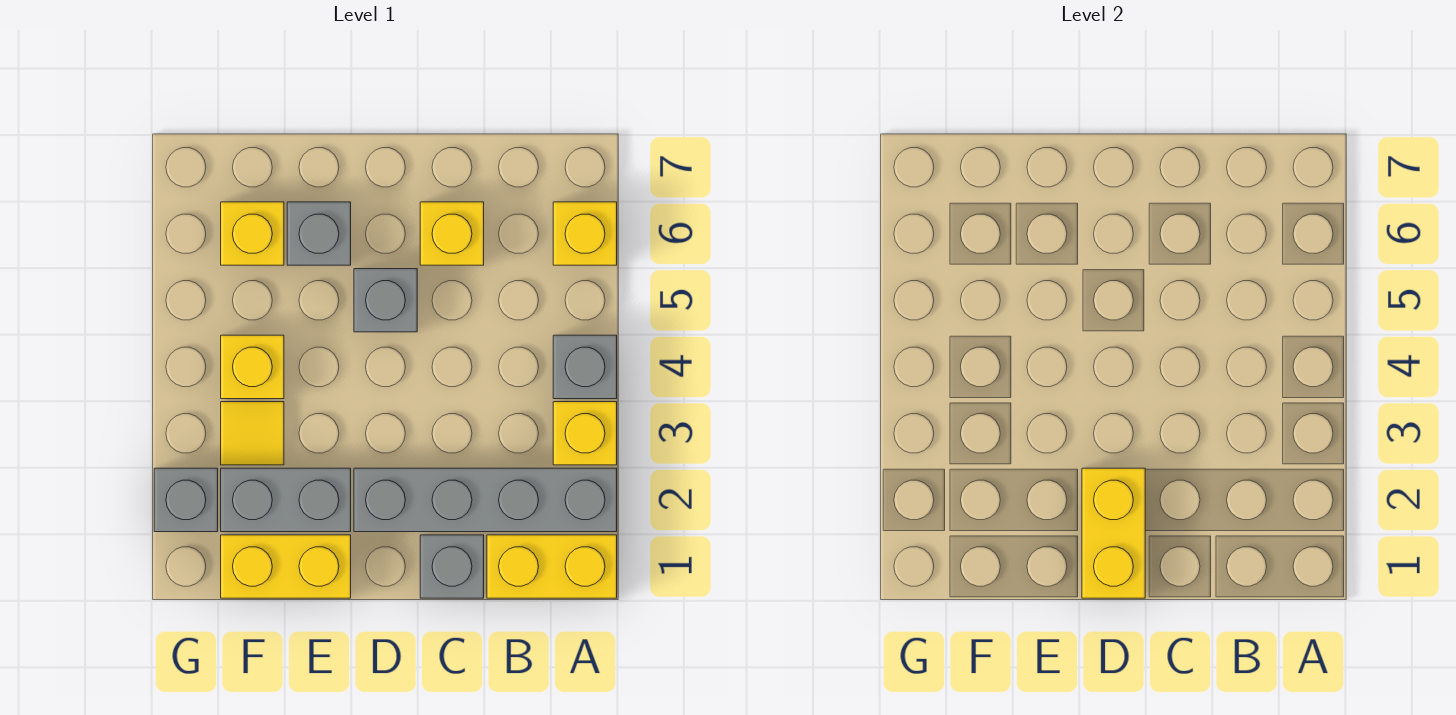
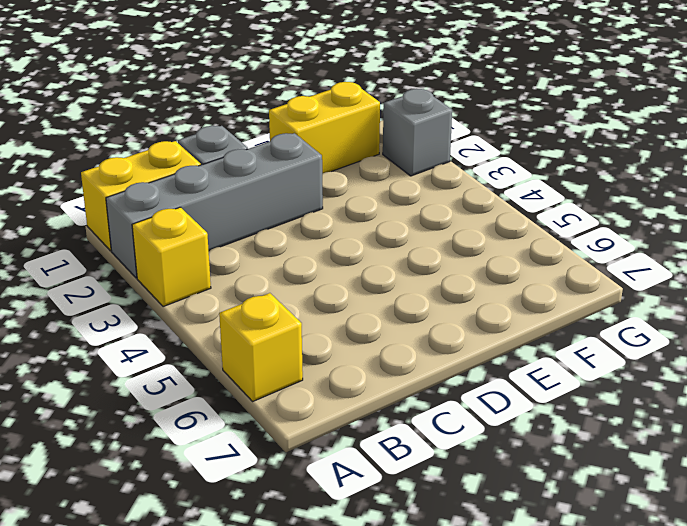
none -> grey brick A4 level 1
none -> yellow brick C6 level 1
none -> grey brick D5 level 1

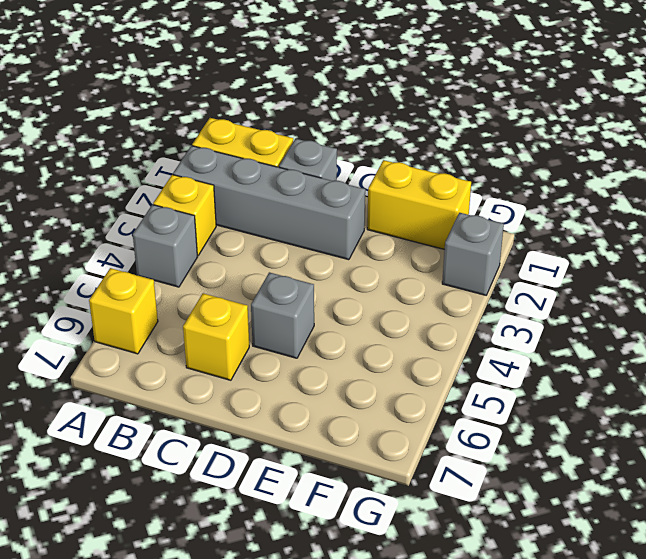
none -> grey brick E2:F2 level 1
none -> grey brick E6 level 1
none -> yellow tile F3 level 1

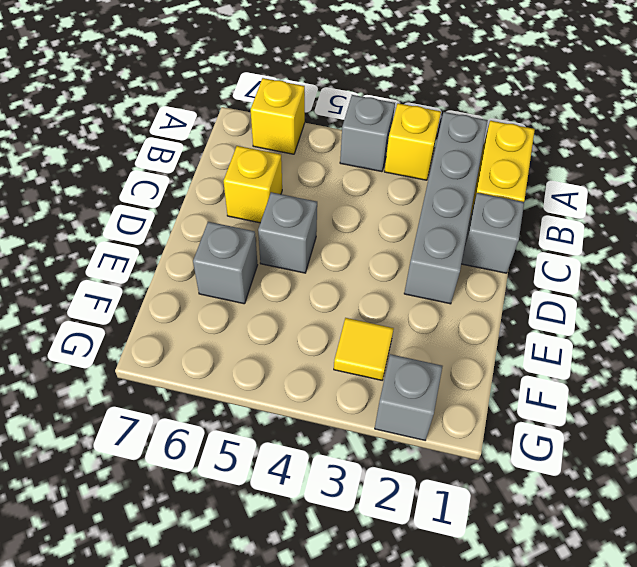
none -> yellow brick E1:F1 level 1
none -> grey brick E2:F2 level 1
none -> yellow brick F4 level 1

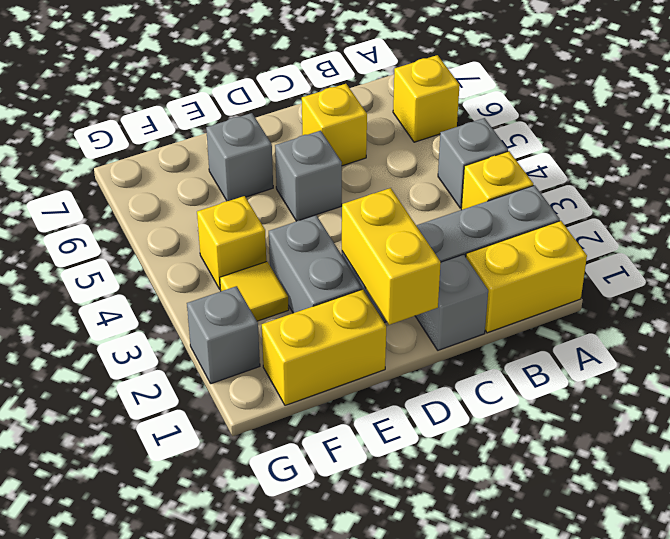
grey brick E2:E3 level 1 -> grey brick E2:F2 level 1
none -> yellow brick F6 level 1

